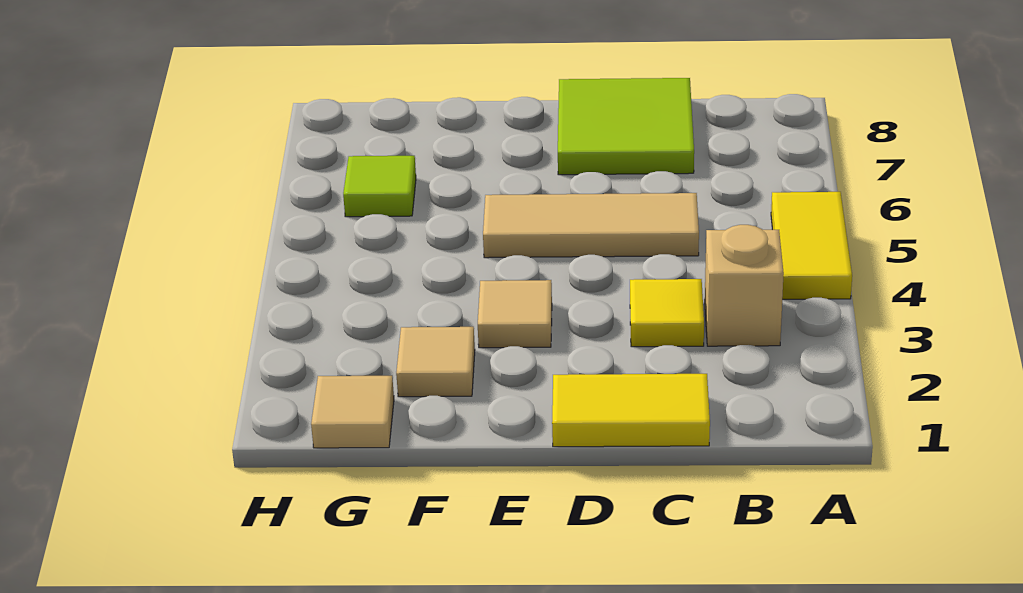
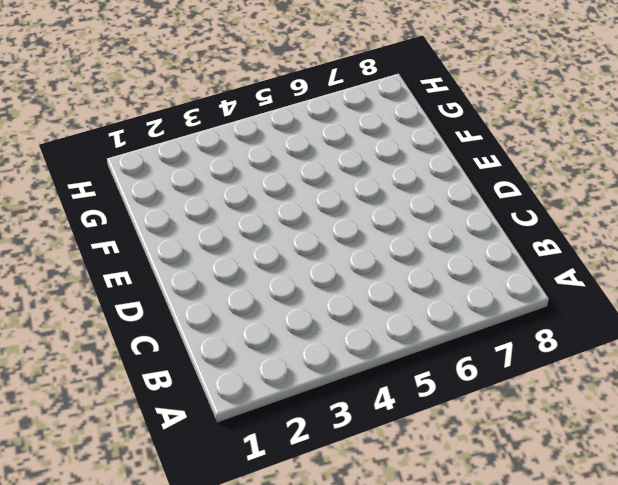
none -> yellow tile A4:A5 level 1
none -> tan brick B3 level 1

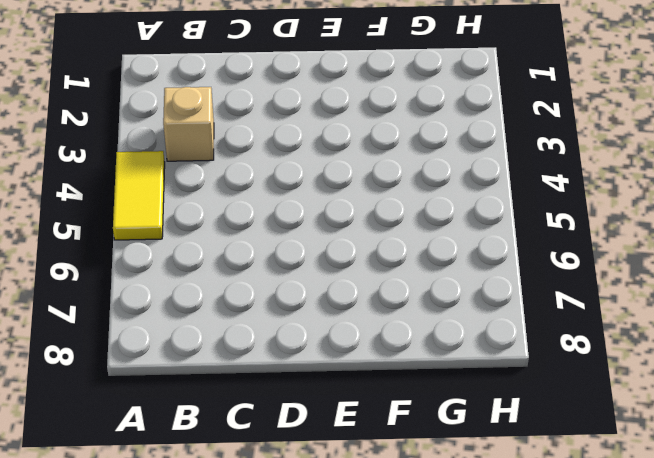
none -> yellow tile C1:D1 level 1
none -> yellow tile C3 level 1

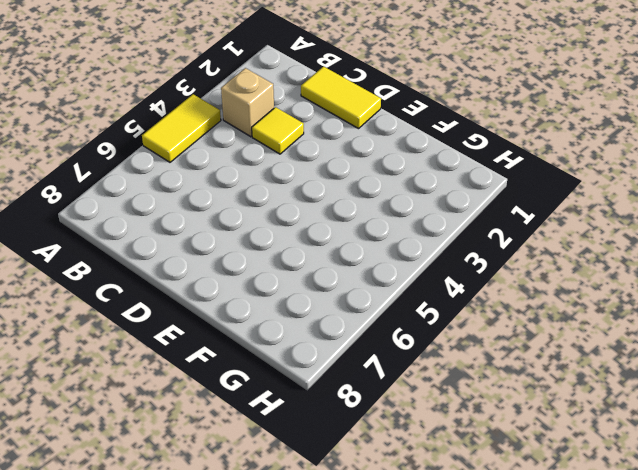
none -> tan tile C5:E5 level 1
none -> lime tile C7:D8 level 1

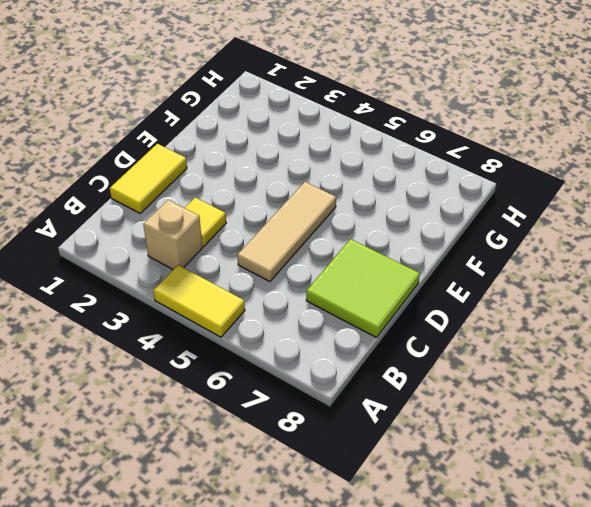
none -> tan tile E3 level 1
none -> tan tile F2 level 1

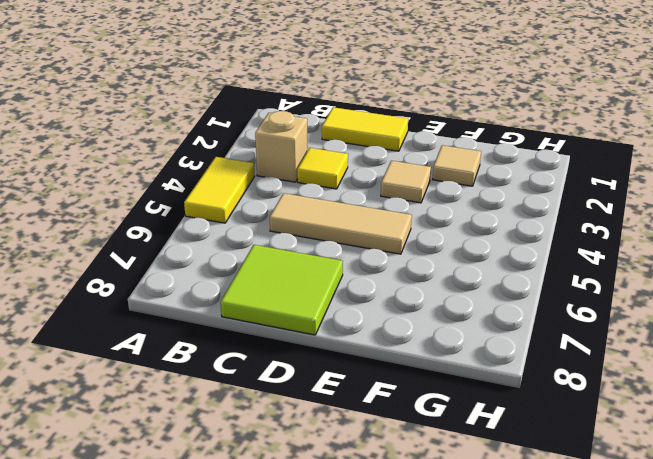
none -> tan tile G1 level 1
none -> lime tile G6 level 1

